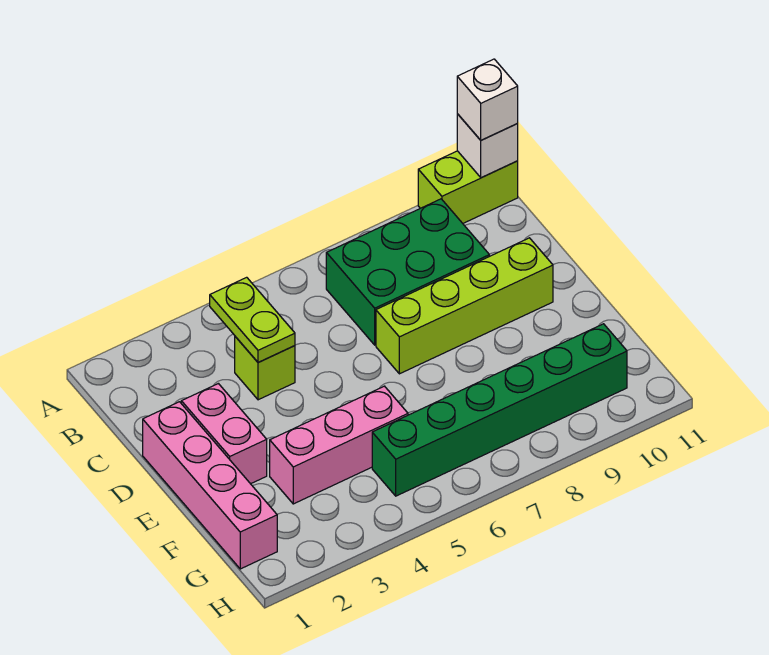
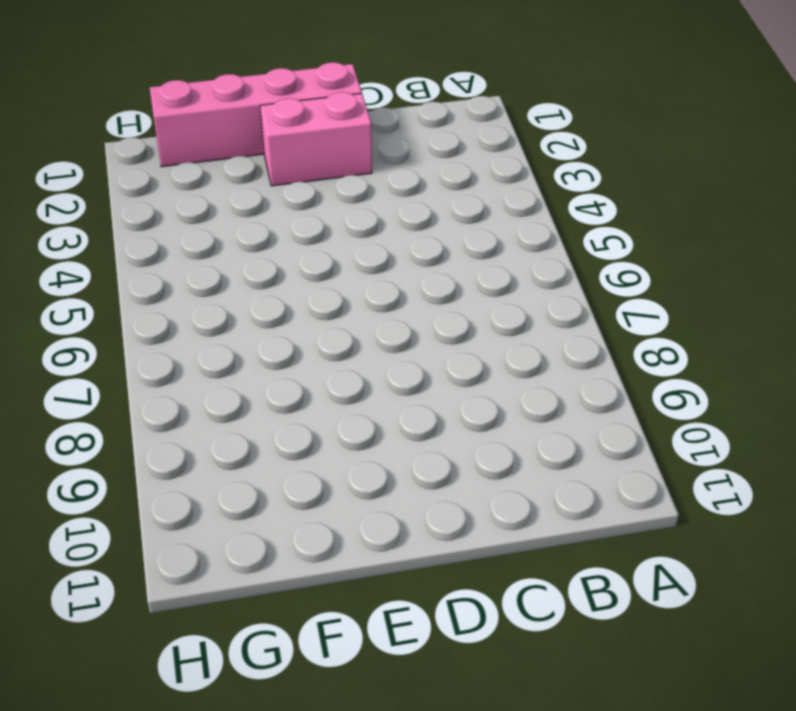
none -> lime brick A10:A11 level 1
none -> green brick B7:C9 level 1

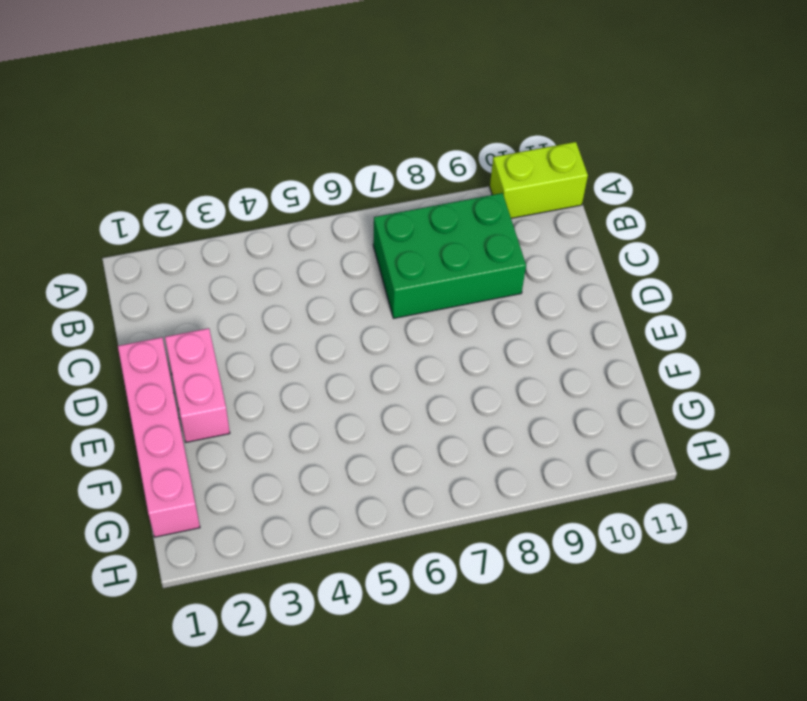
none -> lime brick C4 level 1
none -> lime brick D7:D10 level 1

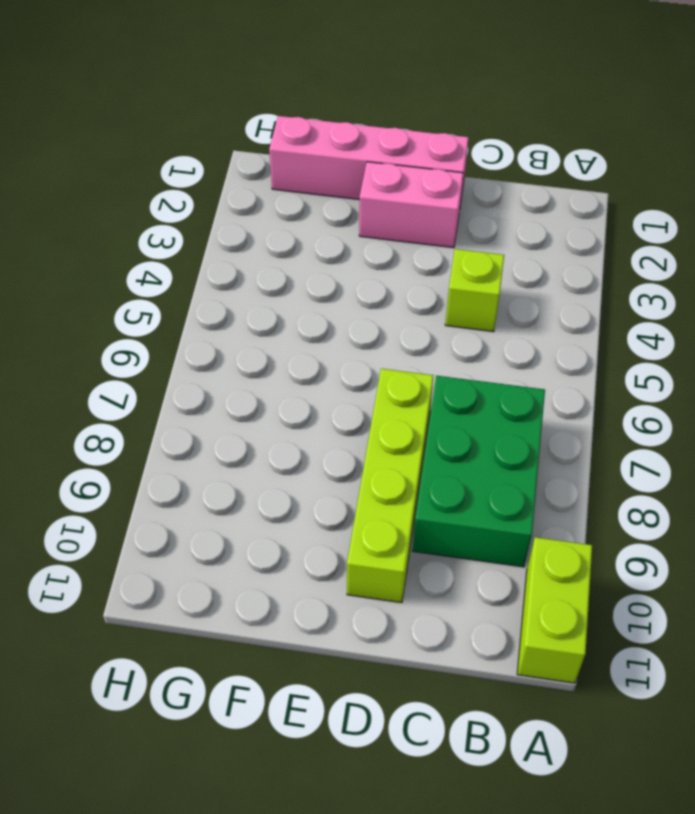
none -> pink brick F3:F5 level 1
none -> green brick G5:G10 level 1

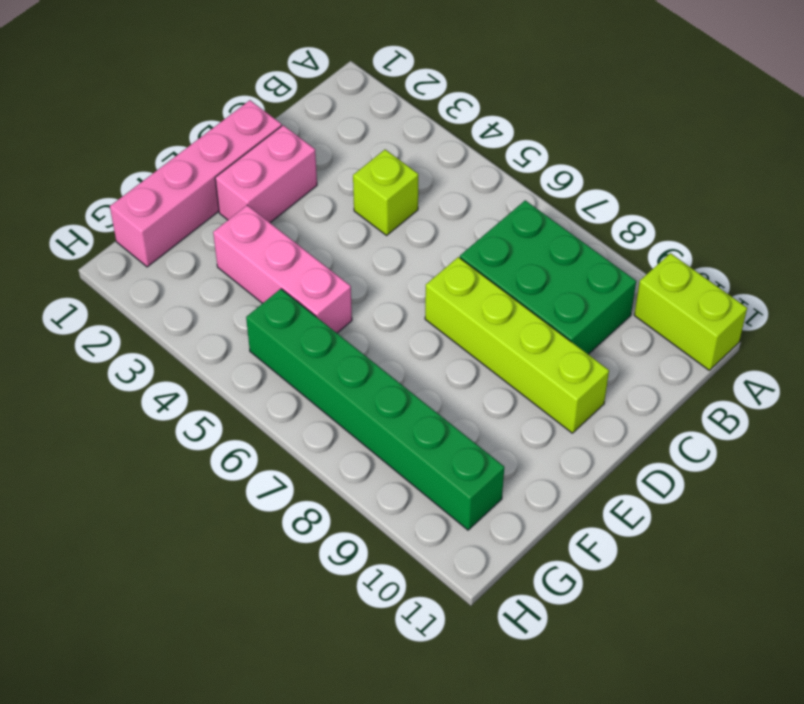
none -> white brick A11 level 2
none -> lime plate B4:C4 level 2

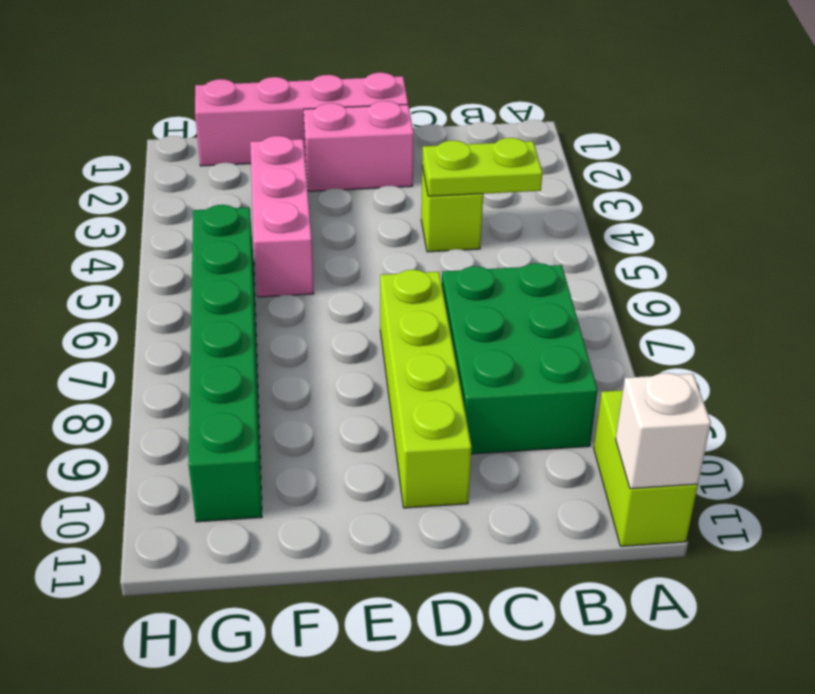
none -> white brick A11 level 3

